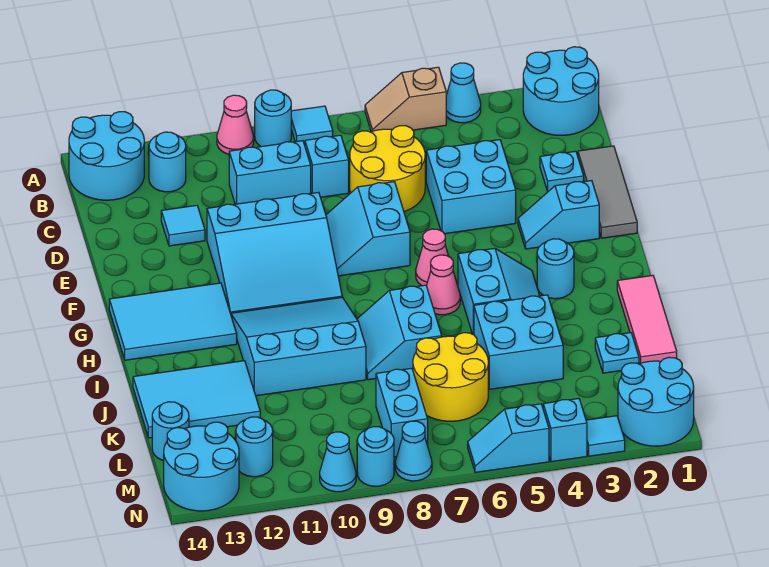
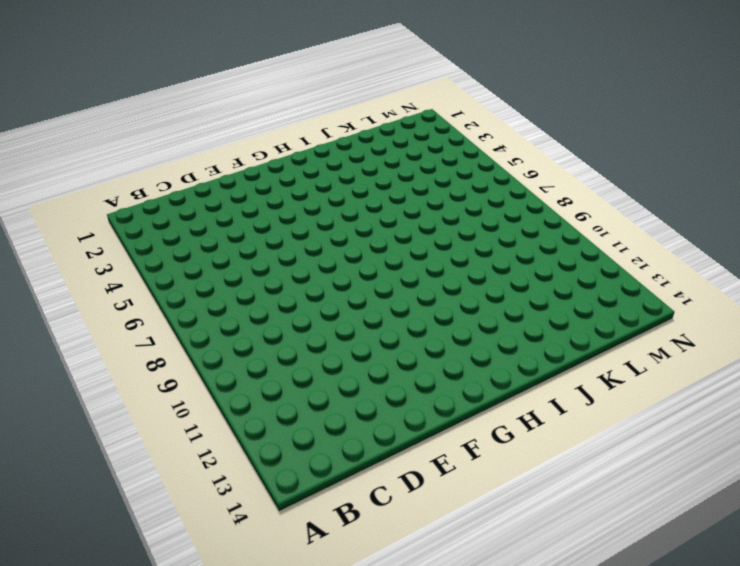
none -> cyan round brick A1:B2 level 1
none -> cyan cone A4 level 1
none -> tan slope A5:A6 level 1 top 5
none -> cyan tile A8 level 1

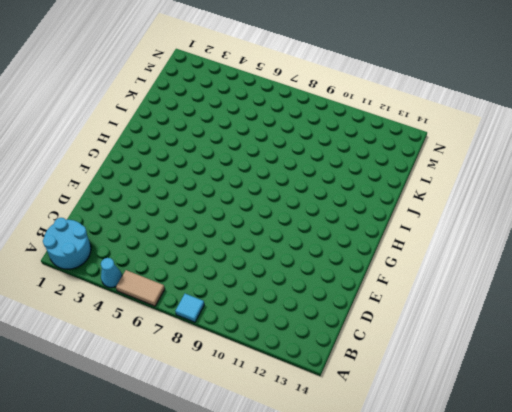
tan tile A5:A6 level 1 -> tan slope A5:A6 level 1 top 5
none -> cyan round brick A9 level 1
none -> pink cone A10 level 1
none -> cyan round brick A13:B14 level 1
none -> cyan round brick B12 level 1

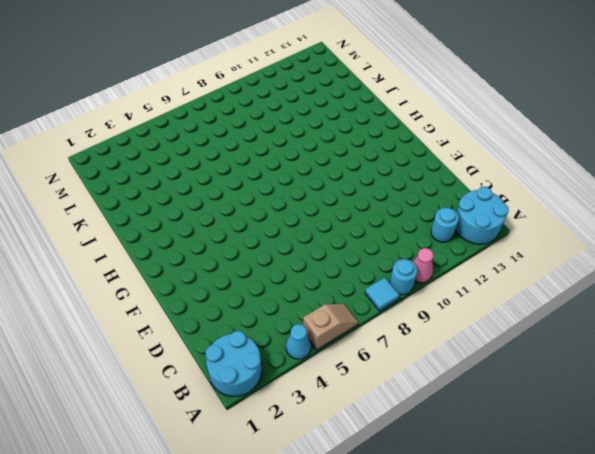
none -> yellow round brick C6:D7 level 1
none -> cyan brick C8 level 1
none -> cyan brick C9:C10 level 1
none -> grey tile D1:F1 level 1

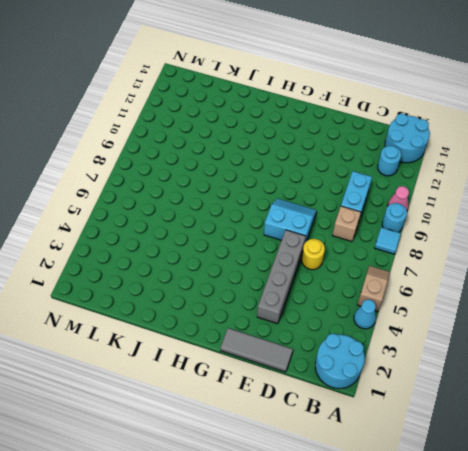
tan brick C8 level 1 -> cyan brick C8 level 1
yellow round brick D6 level 1 -> yellow round brick C6:D7 level 1
grey brick E3:E6 level 1 -> cyan brick D4:E5 level 1
none -> cyan plate D2 level 1
none -> cyan tile D12 level 1
none -> cyan slope E9:G11 level 1 top E
none -> cyan slope F2:F3 level 1 top 2

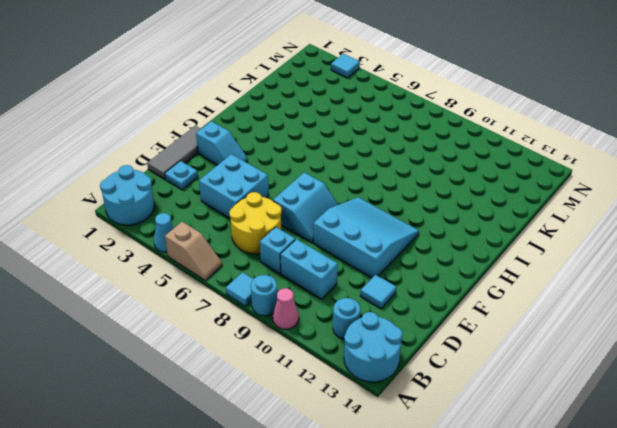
none -> pink cone G6 level 1
none -> cyan tile G12:H14 level 1
none -> cyan round brick H3 level 1
none -> cyan slope H4:I5 level 1 top 5

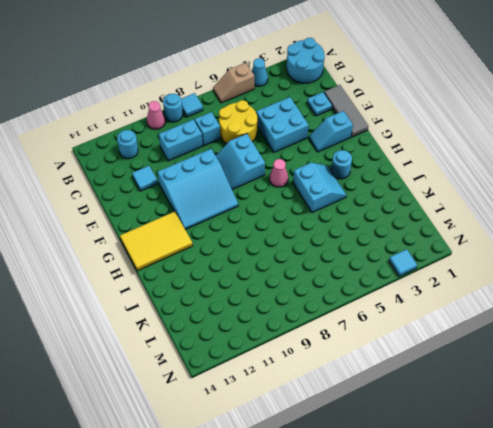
yellow tile G12:H14 level 1 -> cyan tile G12:H14 level 1
none -> cyan round brick A13:B14 level 1
none -> pink cone H6 level 1
none -> cyan slope H9:J11 level 1 top J
none -> pink tile I1:K1 level 1

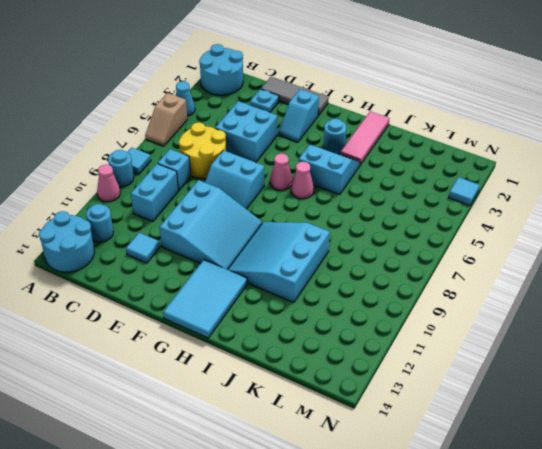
pink tile I1:I3 level 1 -> pink tile I1:K1 level 1
none -> cyan slope I7:J8 level 1 top 7
none -> cyan brick J4:K5 level 1
none -> cyan tile J12:K14 level 1
none -> cyan plate K2 level 1

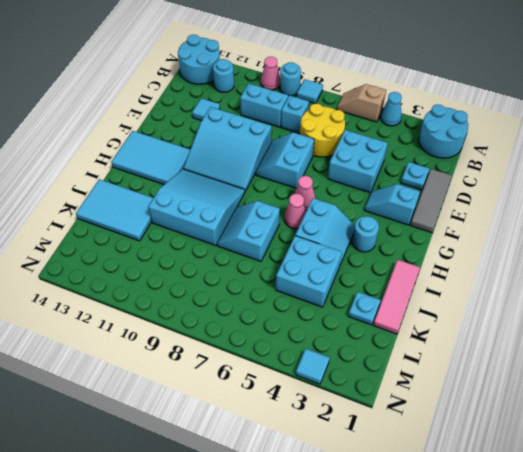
none -> yellow round brick K6:L7 level 1
none -> cyan brick L8:M8 level 1
none -> cyan round brick L14 level 1
none -> cyan round brick M1:N2 level 1

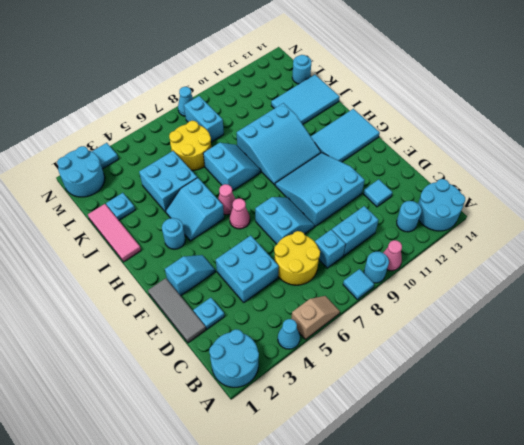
none -> cyan round brick M12 level 1
none -> cyan round brick M13:N14 level 1
none -> cyan brick N4 level 1
none -> cyan slope N5:N6 level 1 top 5

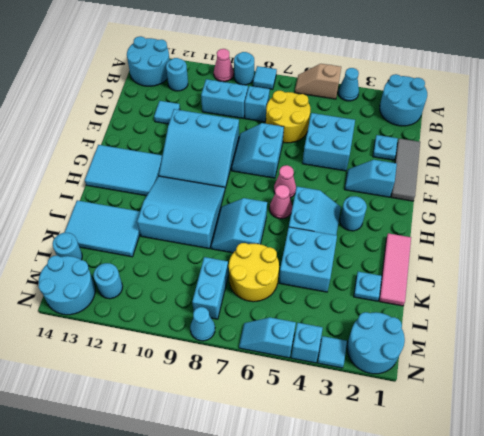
none -> cyan round brick N9 level 1
none -> cyan cone N10 level 1

